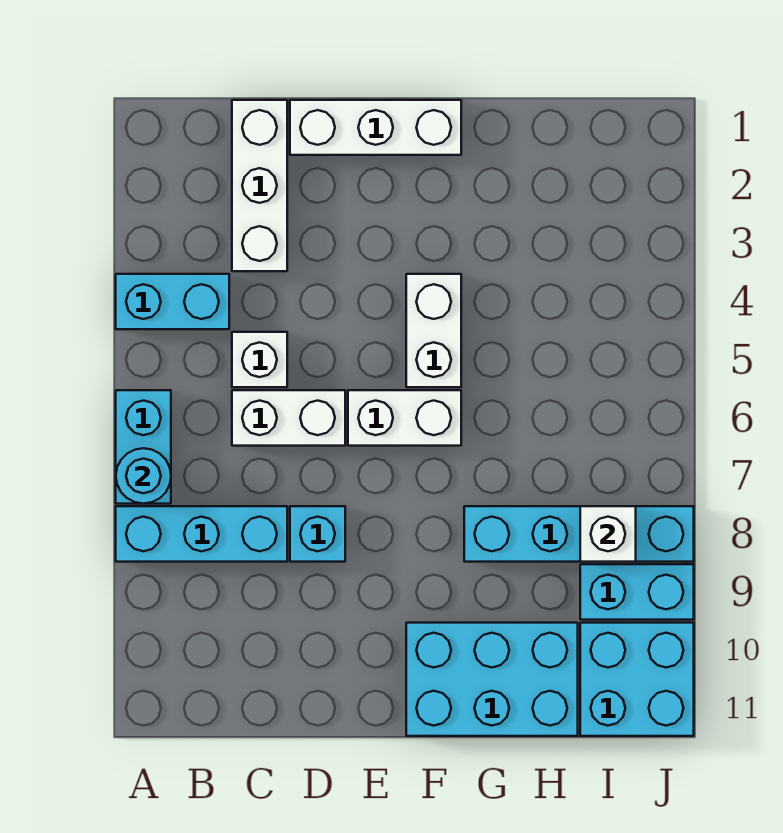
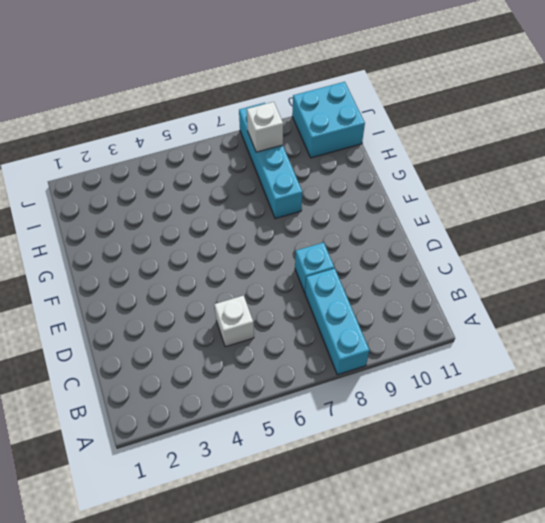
none -> cyan brick A4:B4 level 1
none -> cyan brick A6:A7 level 1
none -> white brick C1:C3 level 1

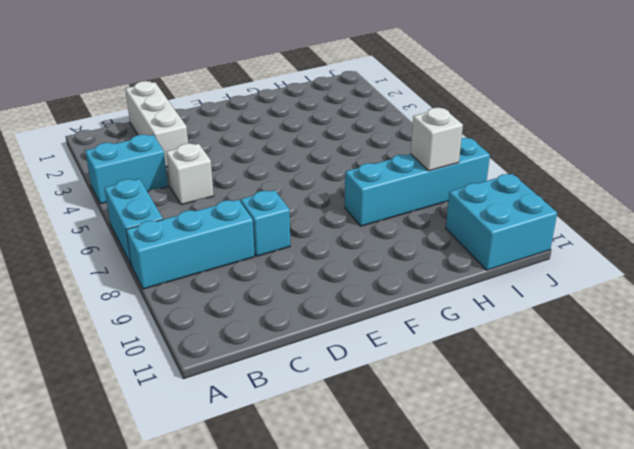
none -> white brick C6:D6 level 1
none -> white brick D1:F1 level 1
none -> white brick E6:F6 level 1

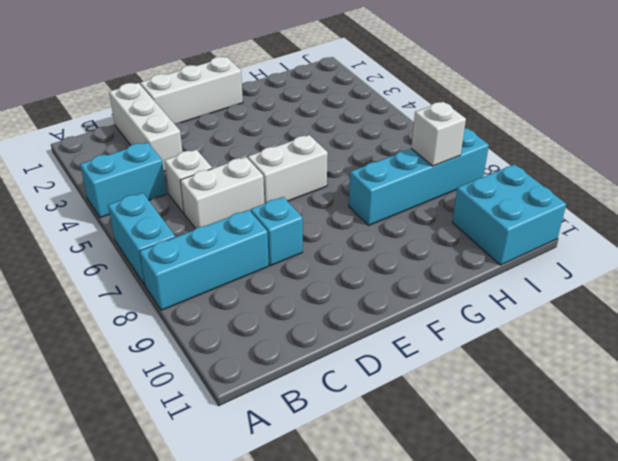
none -> white brick F4:F5 level 1
none -> cyan brick F10:H11 level 1
none -> cyan brick I9:J9 level 1

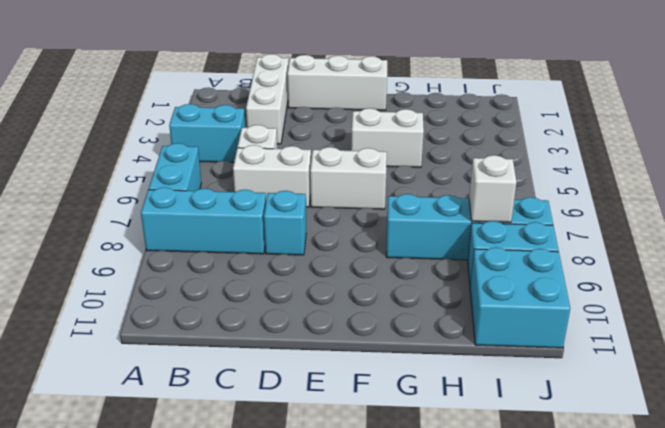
white brick F4:G4 level 1 -> white brick F4:F5 level 1
none -> cyan brick F10:H11 level 1
none -> cyan round brick A7 level 2

